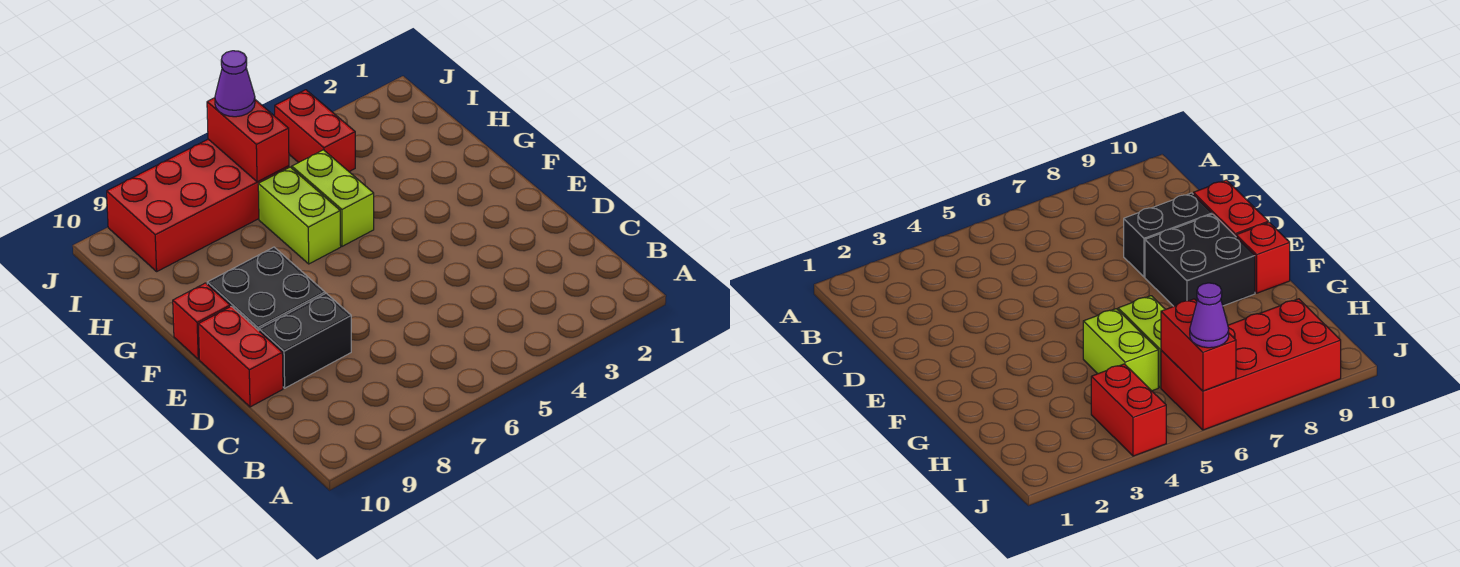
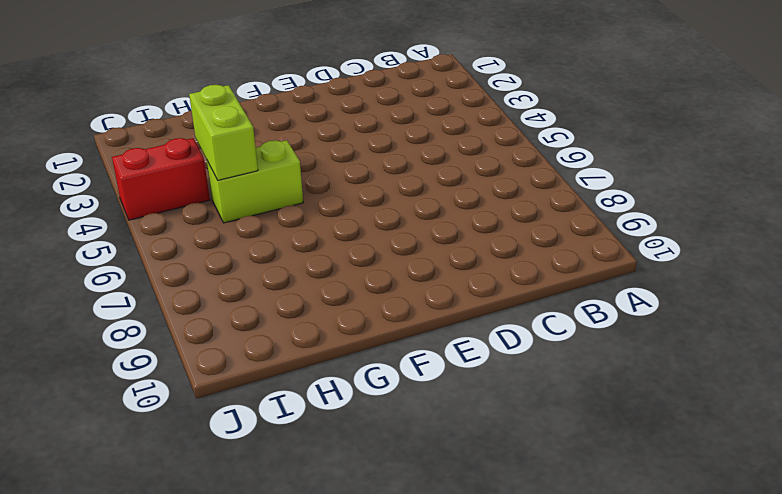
lime brick H4:H5 level 2 -> lime brick G6:H6 level 1
none -> black brick D8:D9 level 1
none -> red brick D10:E10 level 1

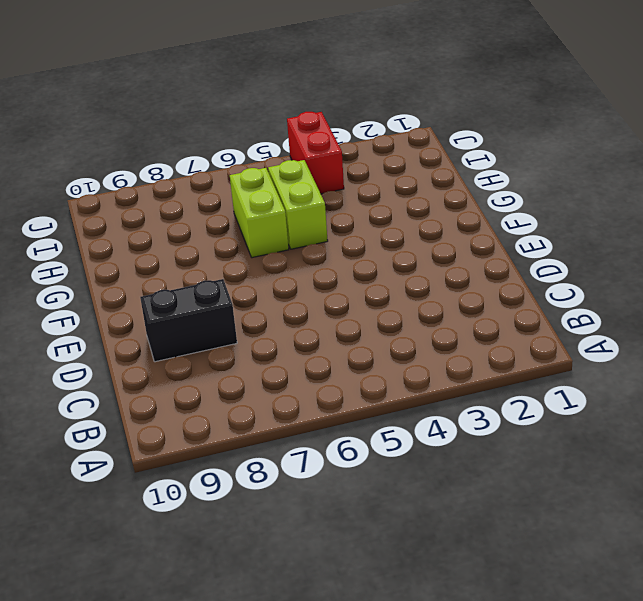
none -> red brick D10:E10 level 1
none -> black brick E8:F9 level 1

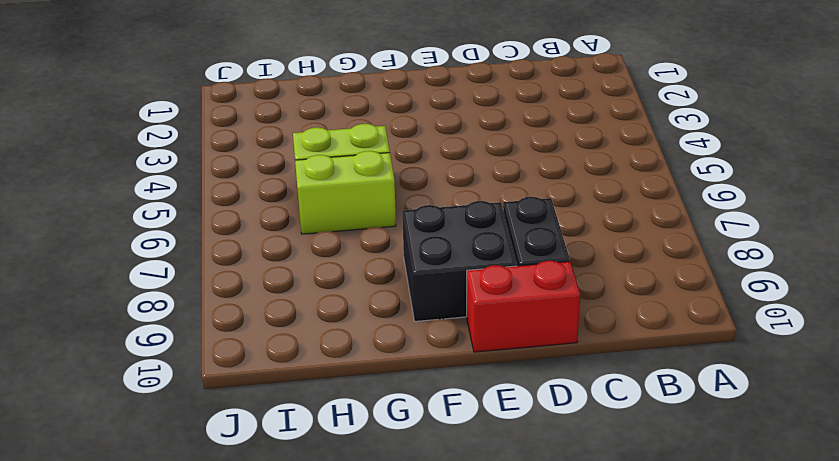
none -> red brick F10 level 1
none -> red brick I4:J4 level 1

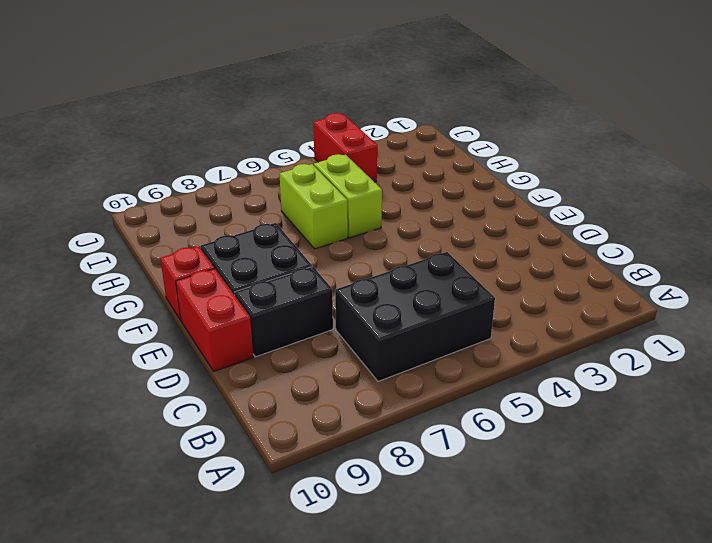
black brick B5:C7 level 1 -> none
none -> red brick I6:J9 level 1
none -> red brick I6:J6 level 2

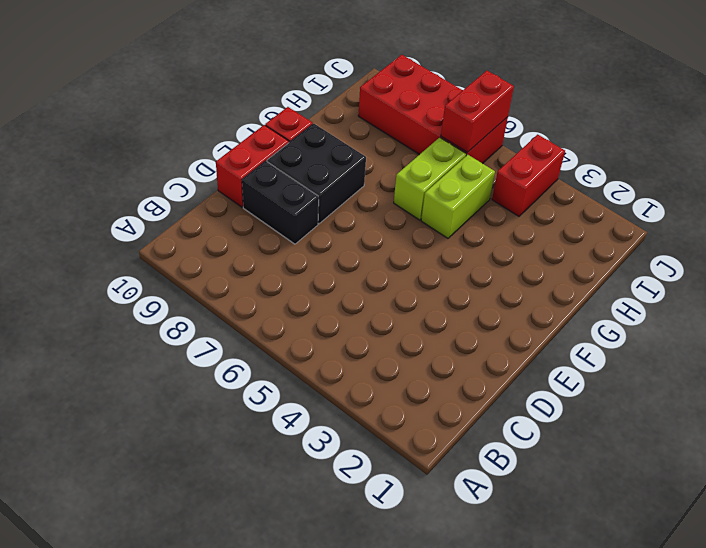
none -> purple cone J6 level 3

